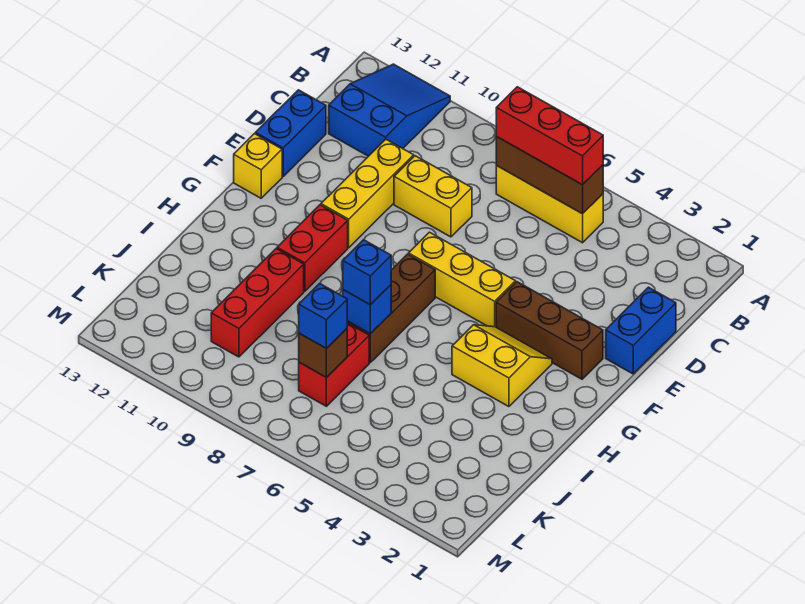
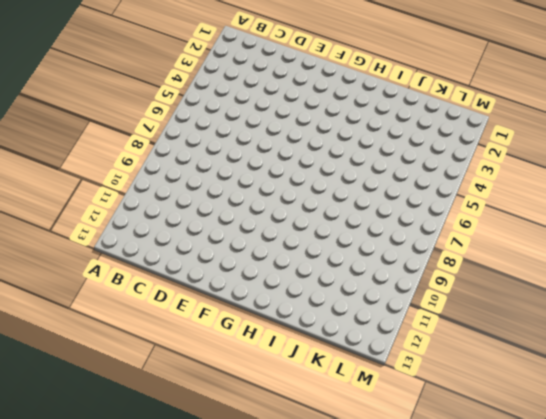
none -> blue slope A11:C12 level 1 top C
none -> yellow brick B5:B7 level 1
none -> blue brick D1:E1 level 1

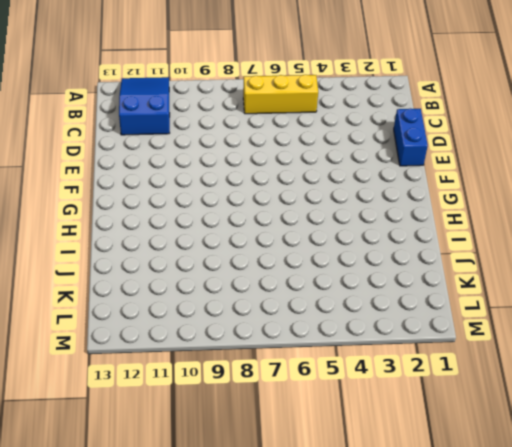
none -> yellow brick D8:D9 level 1
none -> yellow brick D10:F10 level 1
none -> blue brick D13:E13 level 1

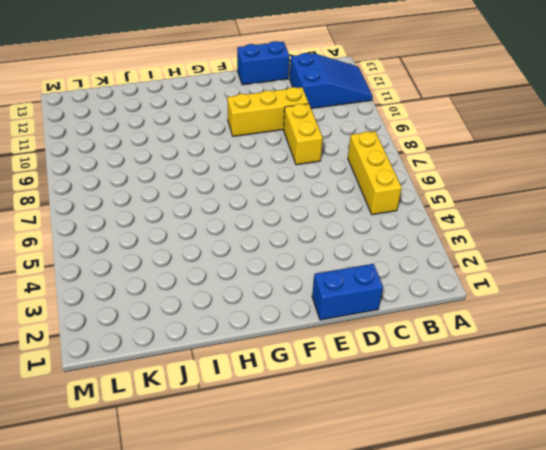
none -> brown brick F2:F4 level 1
none -> yellow brick F5:F7 level 1
none -> yellow brick F13 level 1

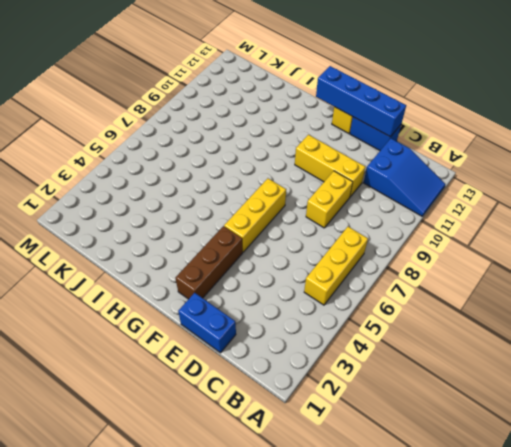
blue brick D13:G13 level 2 -> none
none -> yellow slope G3:H4 level 1 top H
none -> brown brick G7:I7 level 1
none -> red brick G10:H10 level 1

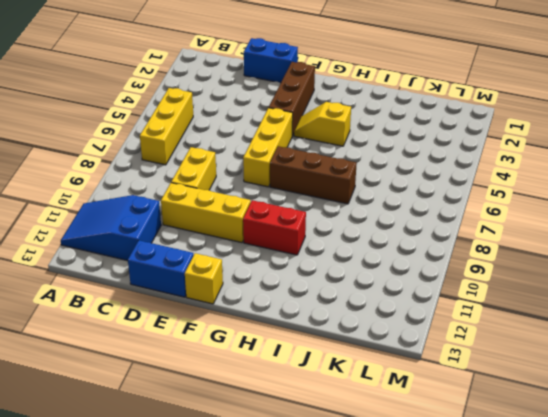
yellow slope G4:H4 level 1 top H -> yellow slope G3:H4 level 1 top H
none -> red brick I10:K10 level 1
none -> red brick J7:K7 level 1
none -> brown brick B5:B7 level 2

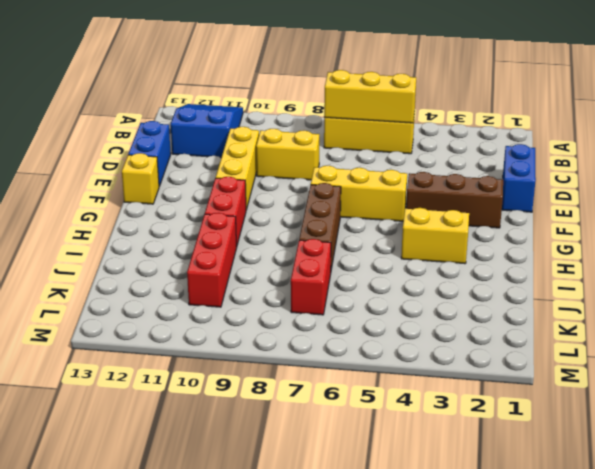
yellow brick B5:B7 level 2 -> brown brick B5:B7 level 2
none -> blue brick I7 level 2
none -> brown brick K7 level 2
none -> red brick B5:B7 level 3

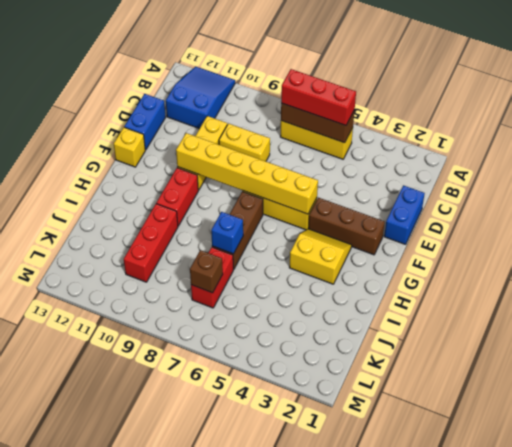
yellow brick F5:F10 level 2 -> none
none -> blue brick I7 level 3
none -> blue brick K7 level 3

